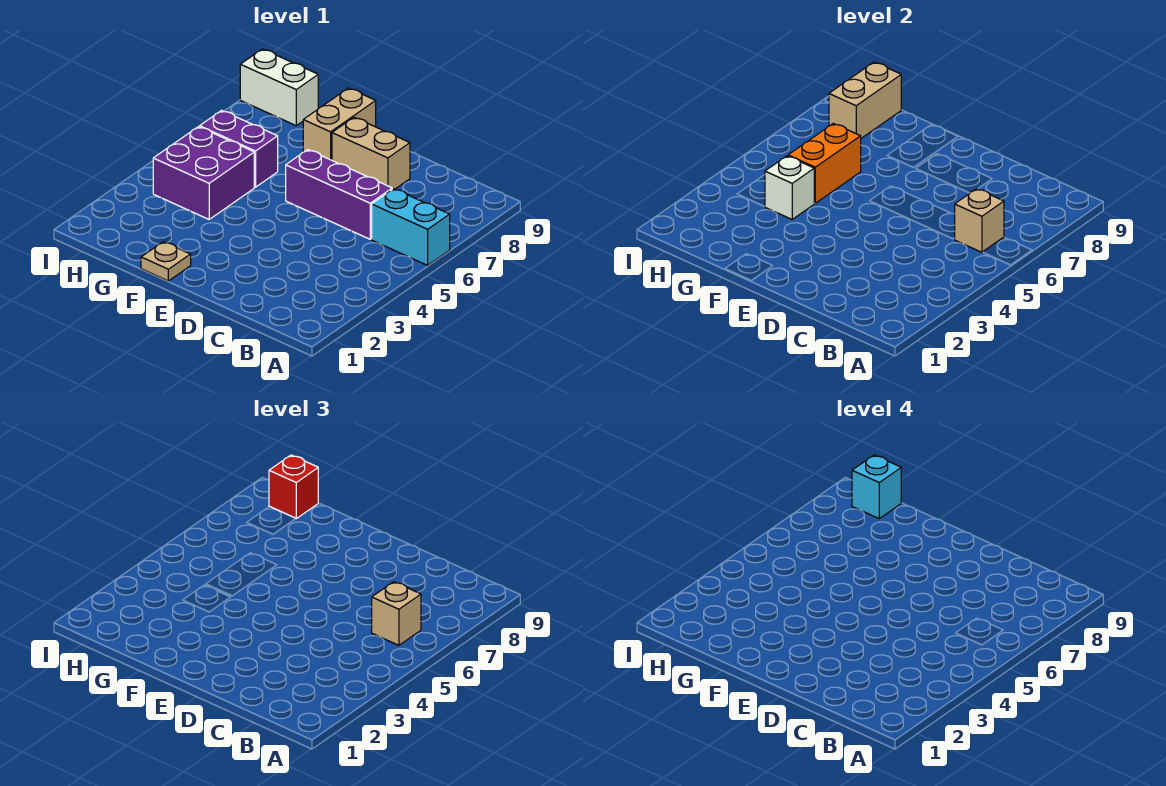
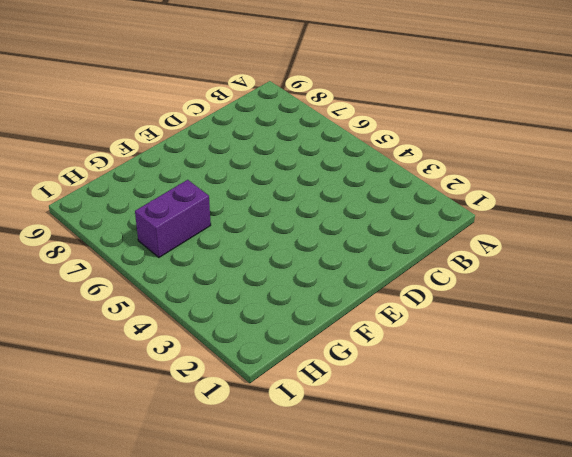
none -> cyan brick A6:B6 level 1
none -> purple brick C6:E6 level 1
none -> tan brick D8:E8 level 1

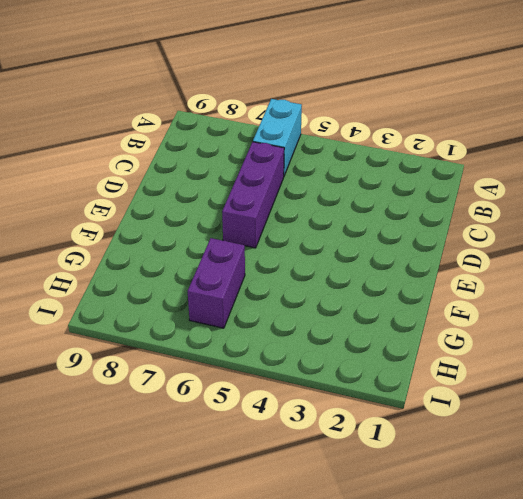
none -> tan brick D8:E8 level 1
none -> tan plate F1 level 1
none -> tan brick F8:F9 level 1

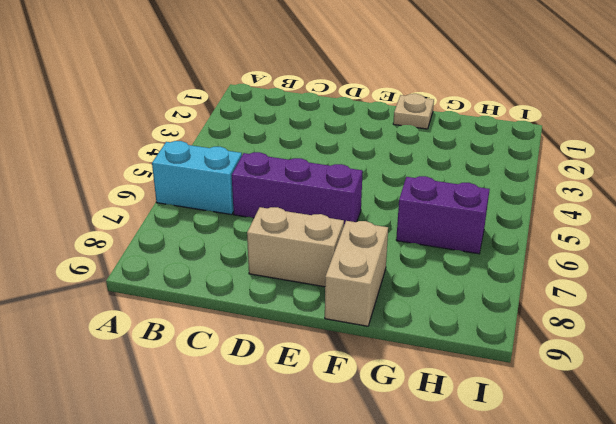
none -> purple brick G4:H5 level 1
none -> white brick H9:I9 level 1
none -> tan brick B6 level 2

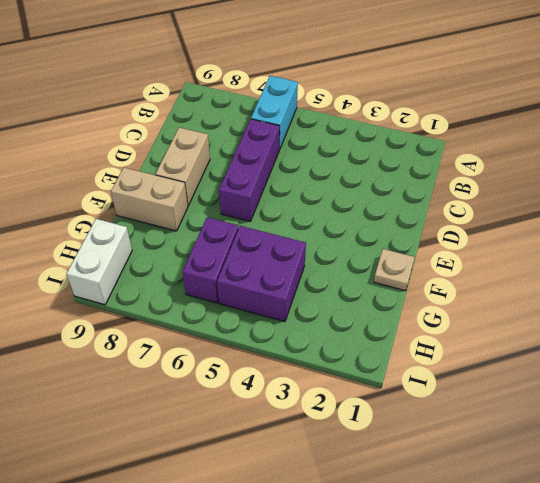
none -> tan brick B6 level 2
none -> white brick G4 level 2
none -> orange brick G5:G6 level 2

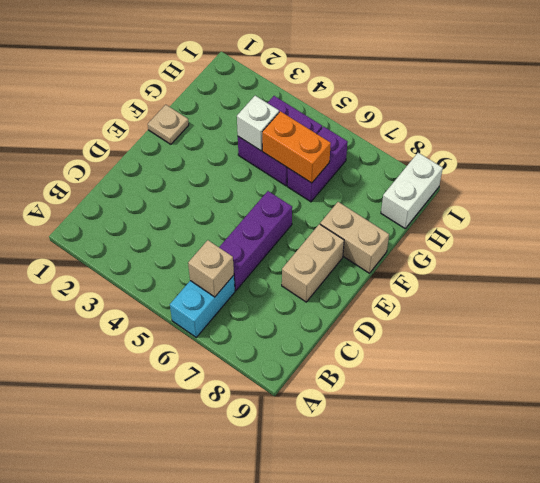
none -> tan brick H8:H9 level 2
none -> tan brick B6 level 3
none -> red brick H9 level 3

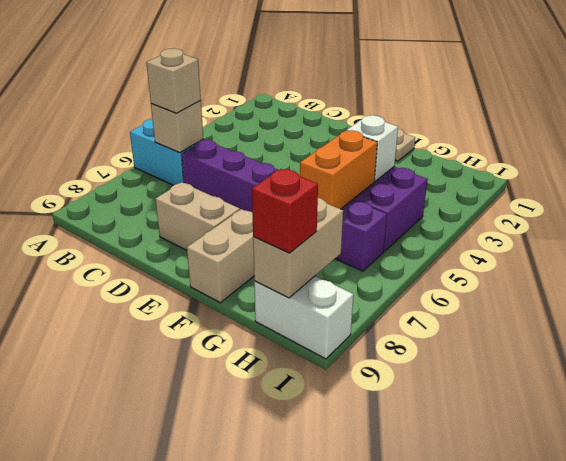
none -> cyan brick H9 level 4

